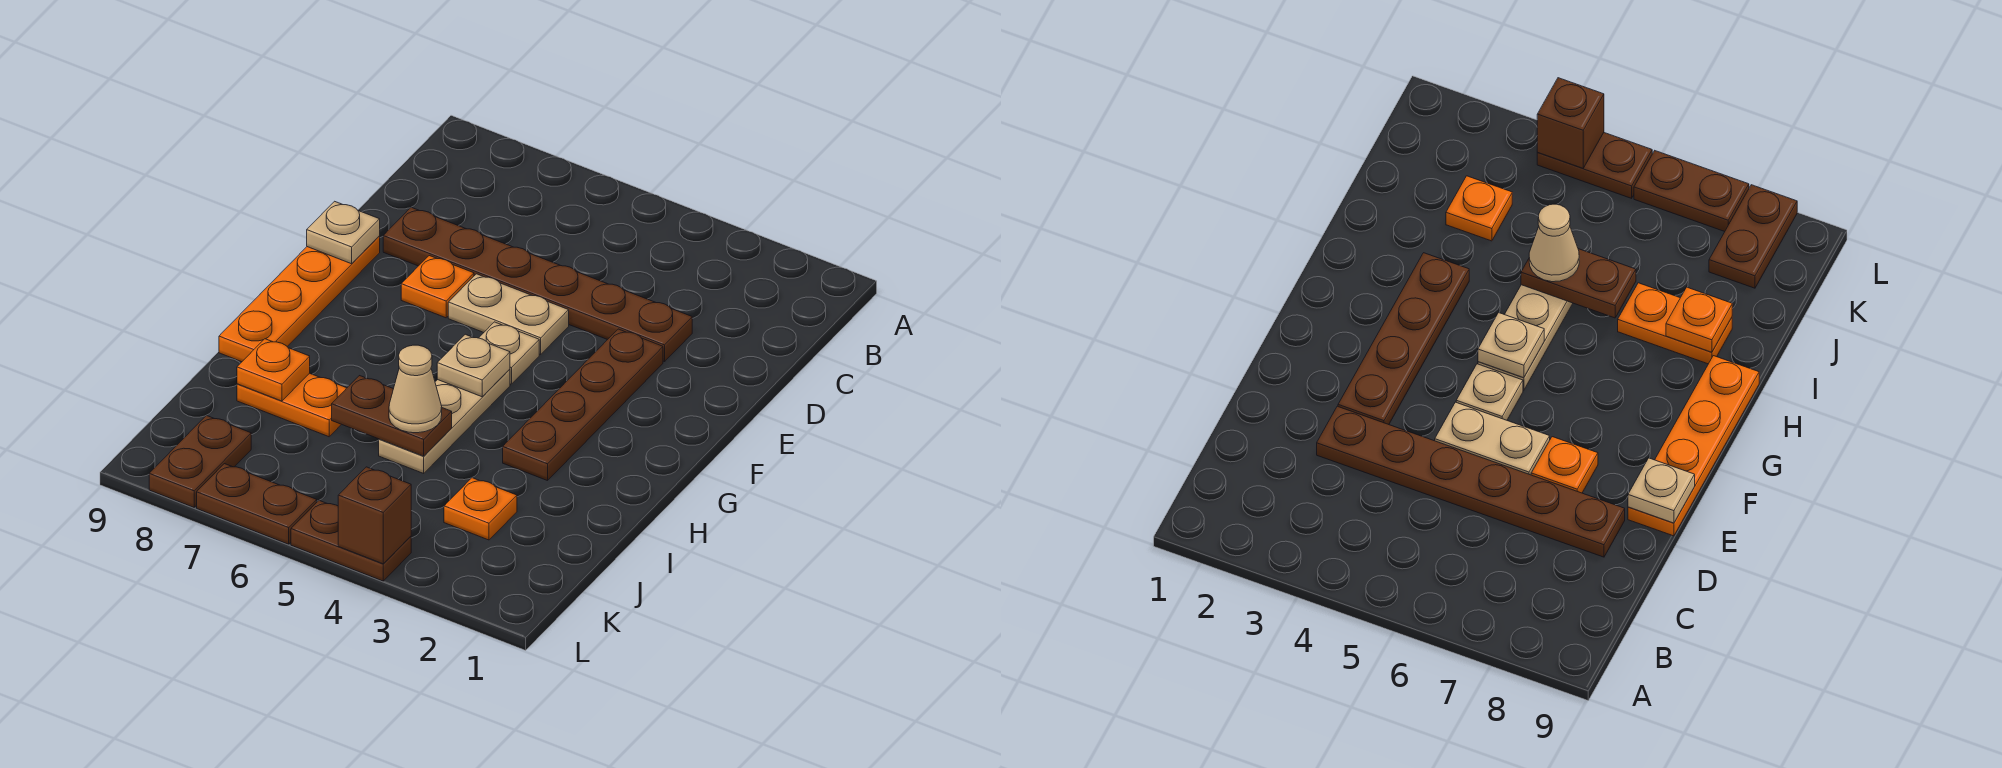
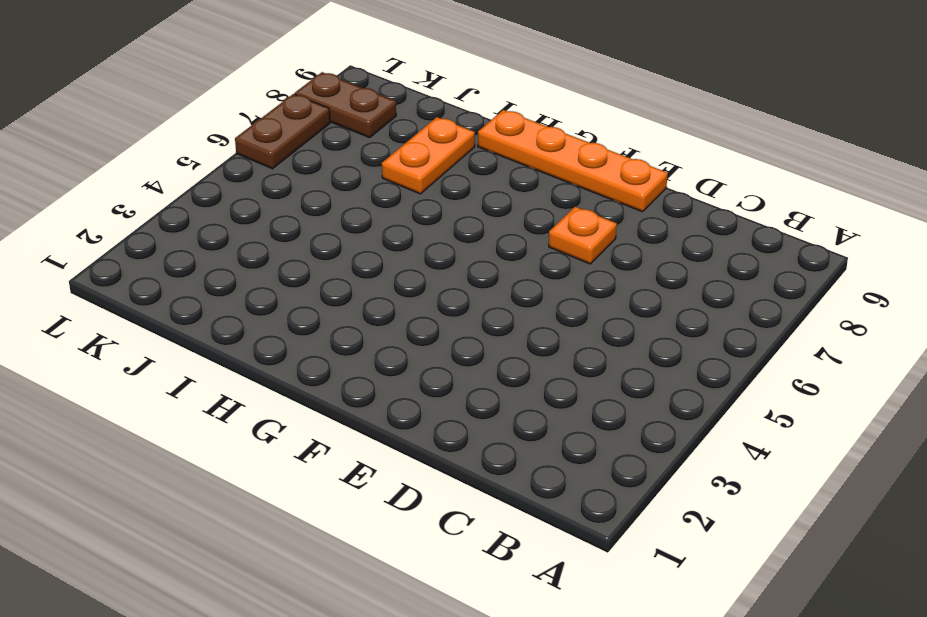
none -> brown plate D3:D8 level 1
none -> brown plate E3:H3 level 1
none -> tan plate E5:E6 level 1

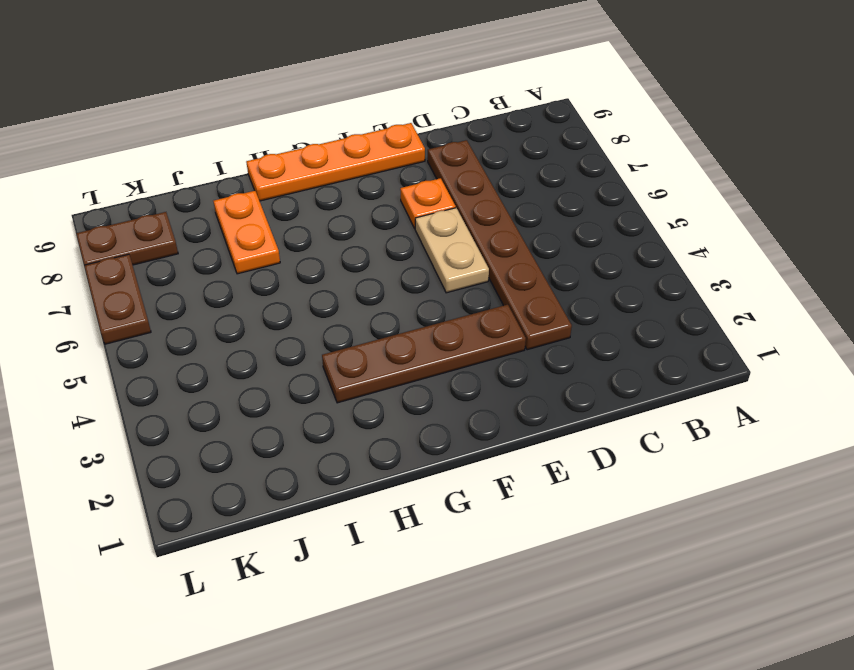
none -> tan plate F5 level 1
none -> tan plate G5:I5 level 1
none -> orange plate J3 level 1

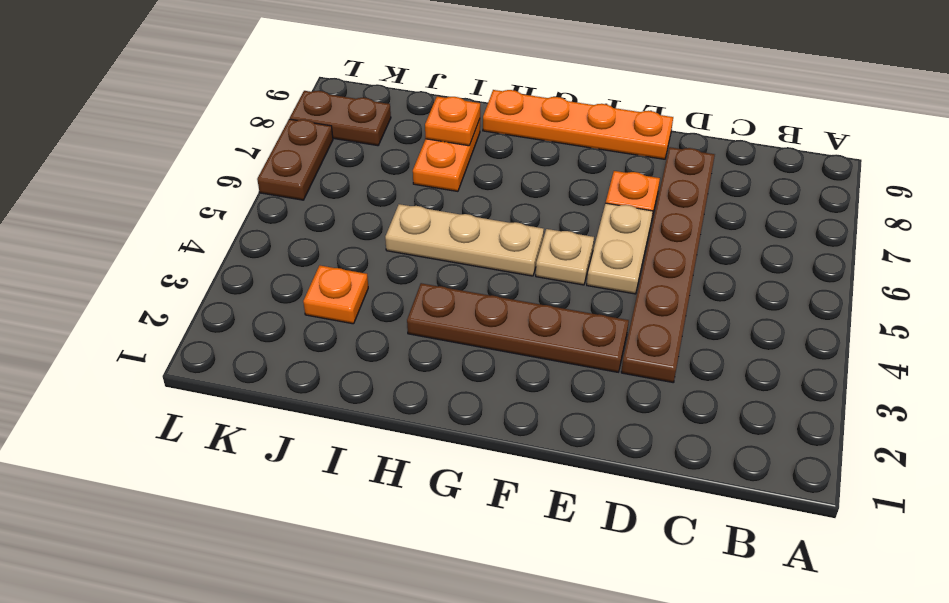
none -> brown plate L4:L5 level 1
none -> tan plate E9 level 2
none -> tan plate G5 level 2

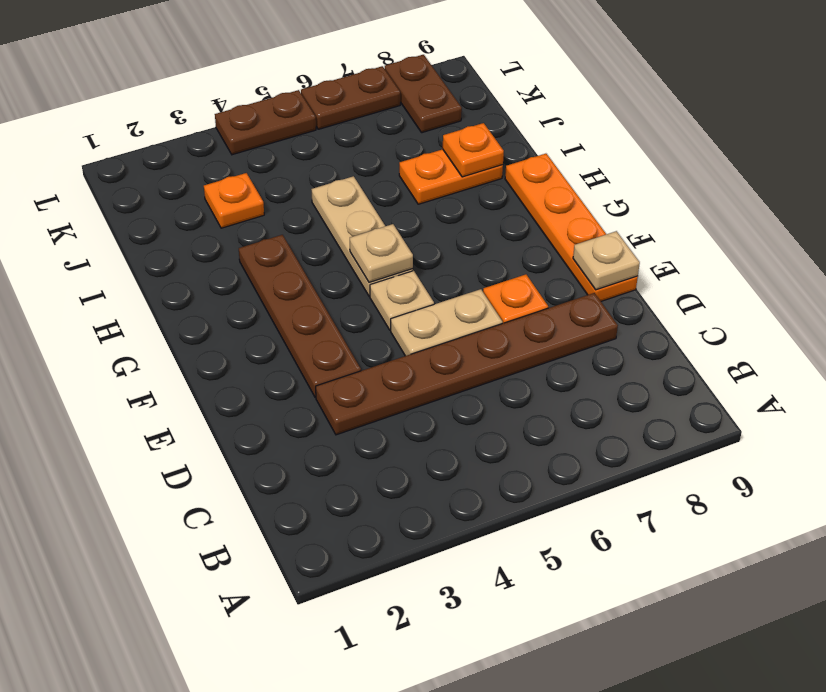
none -> brown plate I5:I6 level 2
none -> brown brick L4 level 2
none -> tan cone I5 level 3

